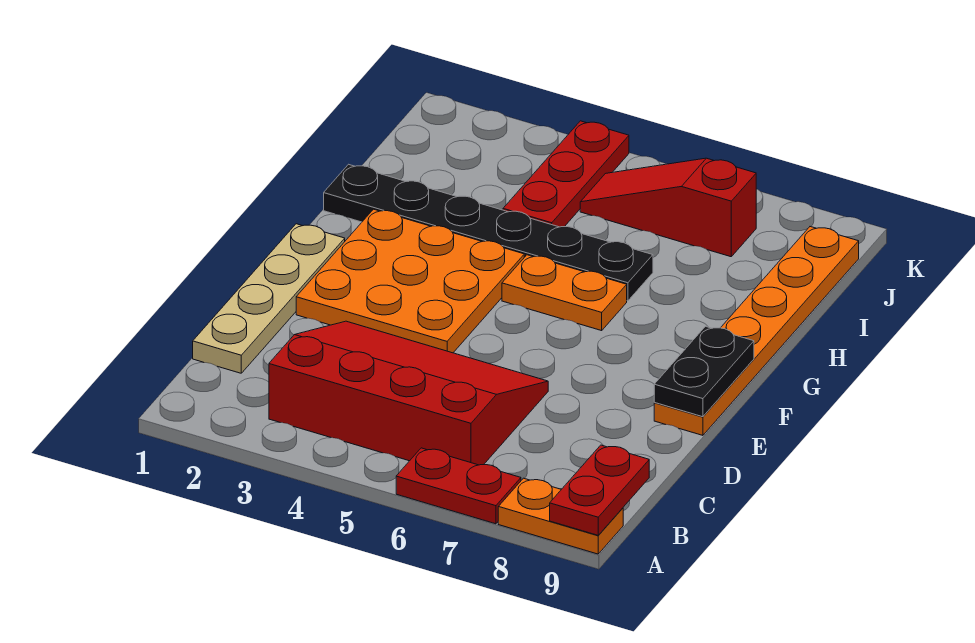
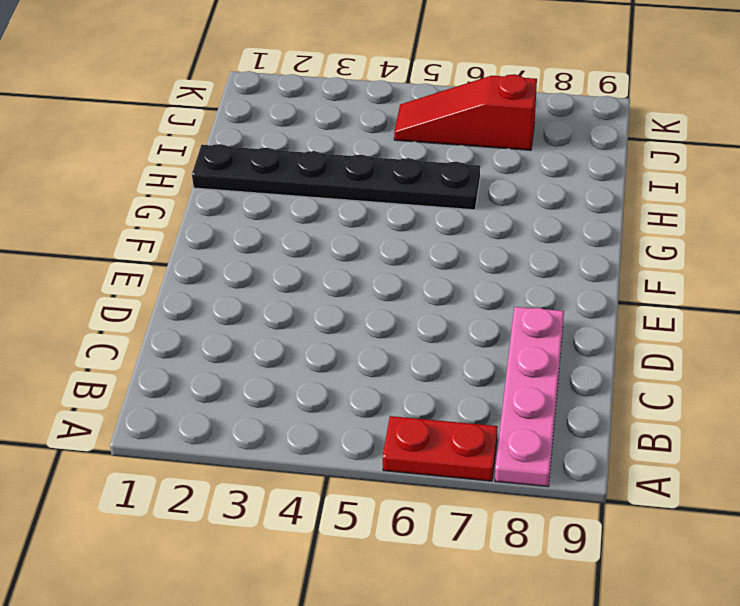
pink plate A8:D8 level 1 -> orange plate A8:A9 level 1
none -> red slope B3:D6 level 1 top B
none -> tan plate C1:F1 level 1
none -> orange plate E2:G4 level 1

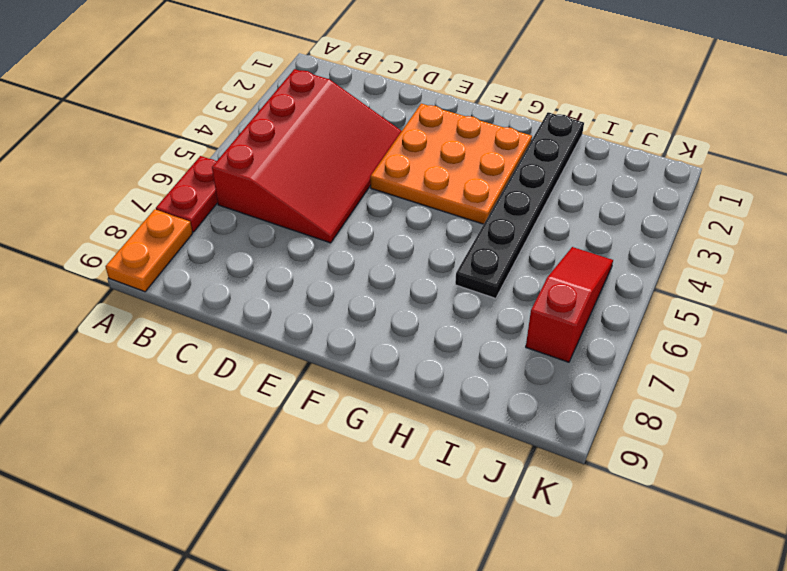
none -> tan plate C1:F1 level 1
none -> orange plate E9:J9 level 1
none -> orange plate G5:G6 level 1

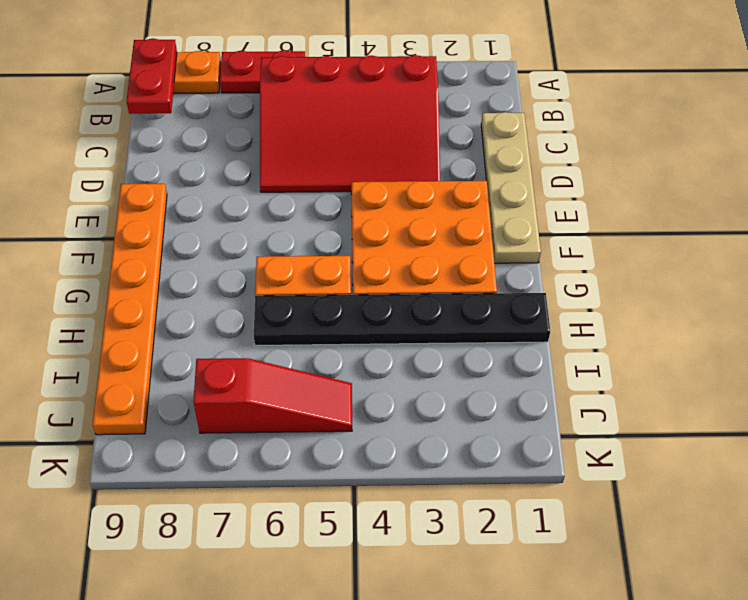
none -> red plate I4:K4 level 1
none -> black plate E9:F9 level 2

